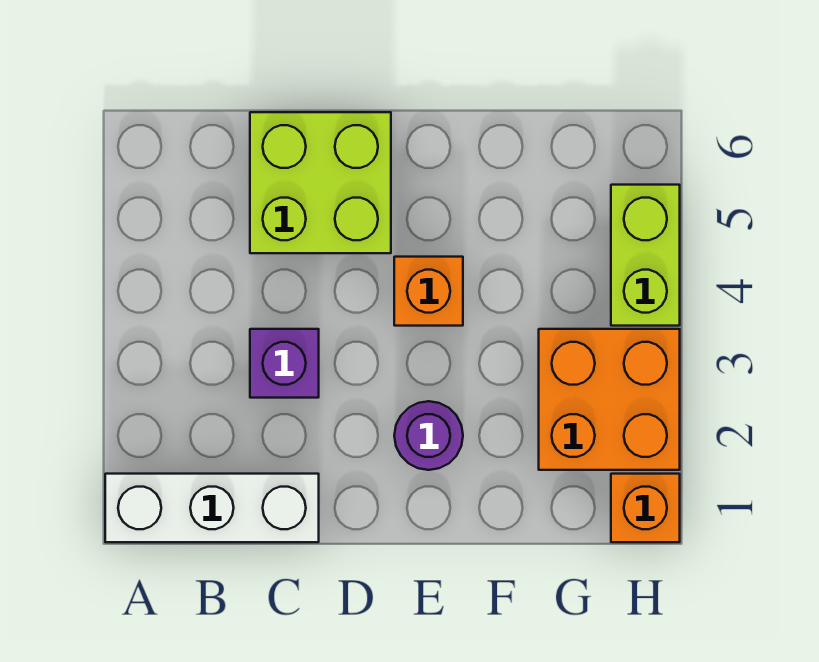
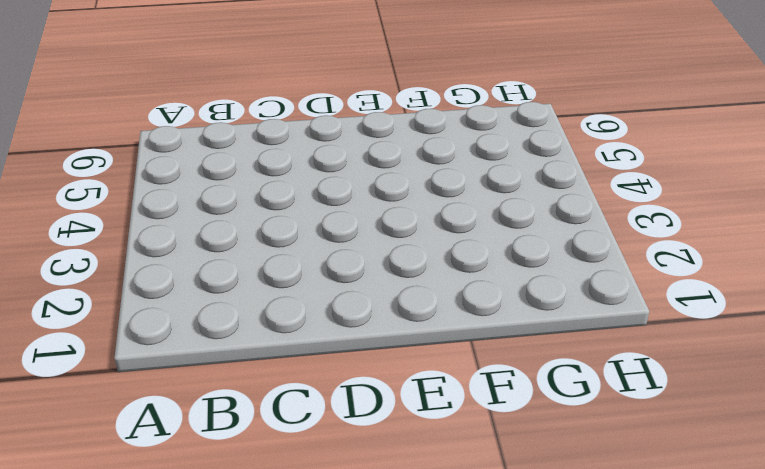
none -> white brick A1:C1 level 1
none -> purple brick C3 level 1

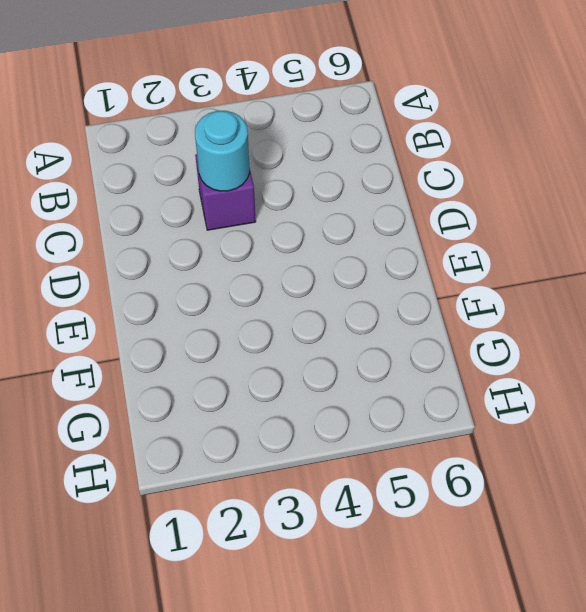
cyan round brick C3 level 2 -> none
none -> white brick A1:C1 level 1
none -> lime brick C5:D6 level 1

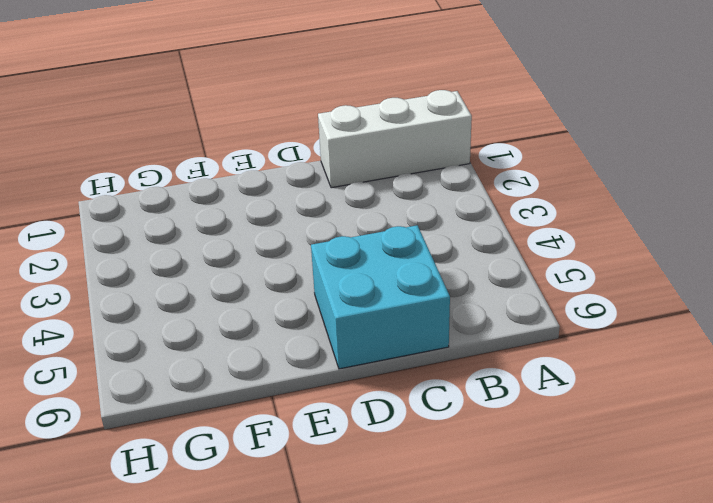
cyan brick C5:D6 level 1 -> lime brick C5:D6 level 1
none -> purple brick C3 level 1
none -> purple round brick E2 level 1

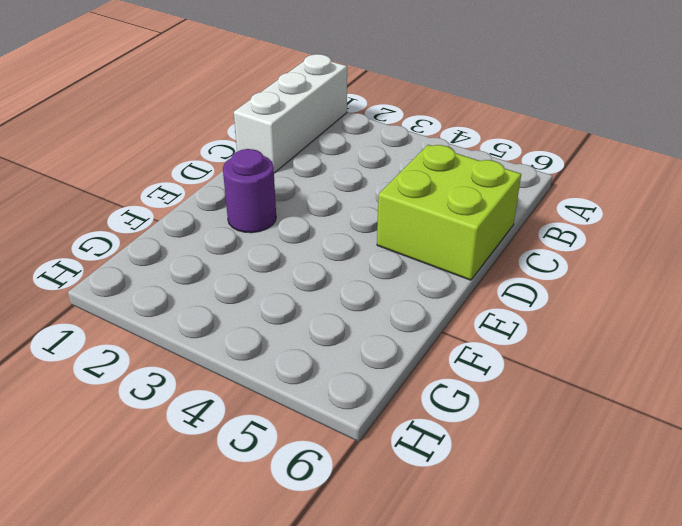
none -> purple brick C3 level 1
none -> orange brick E4 level 1

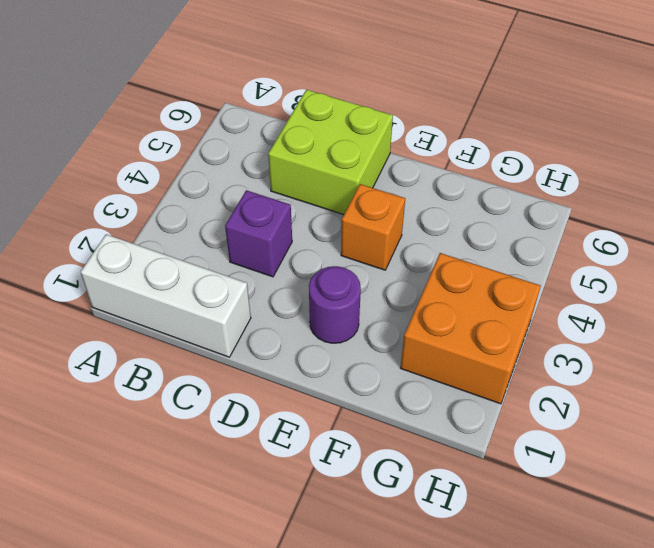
none -> orange brick H1 level 1
none -> lime brick H4:H5 level 1

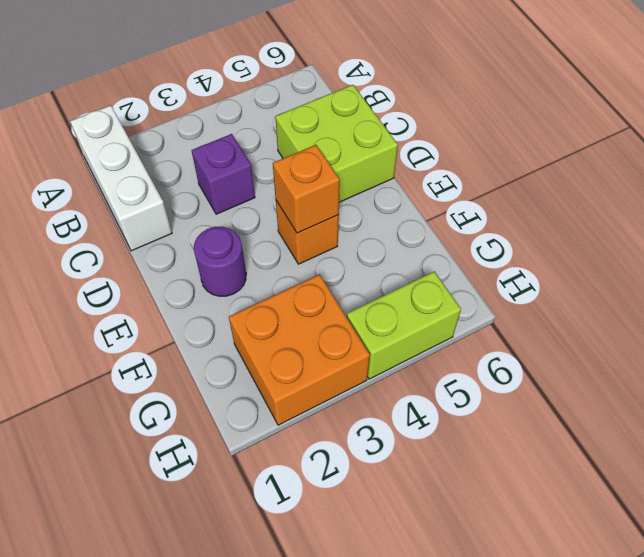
orange brick E4 level 2 -> orange brick H1 level 1

